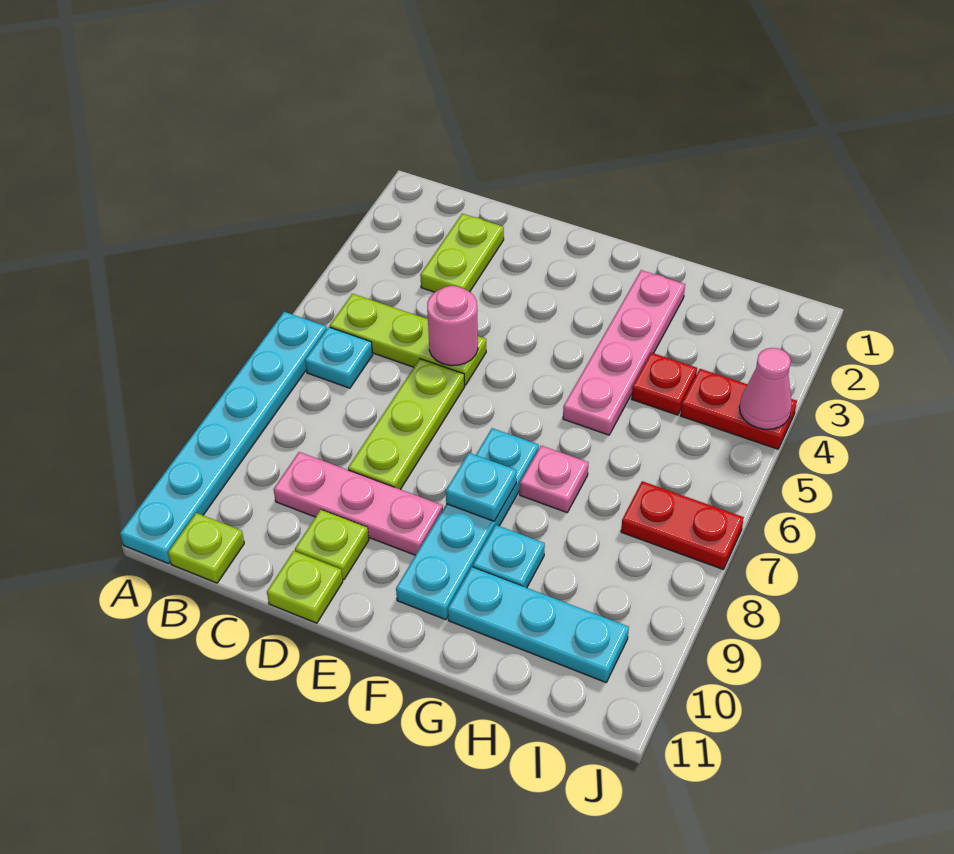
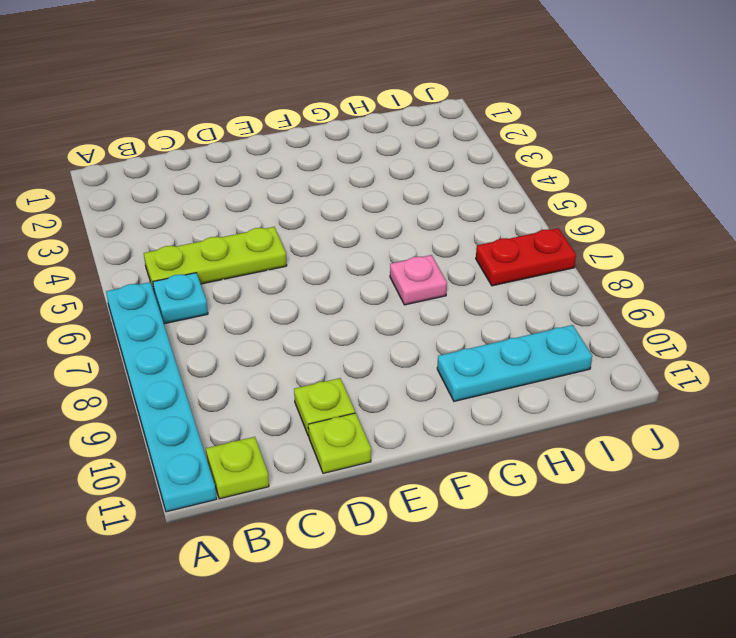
none -> lime plate C2:C3 level 1
none -> pink plate C9:E9 level 1
none -> lime plate D6:D8 level 1

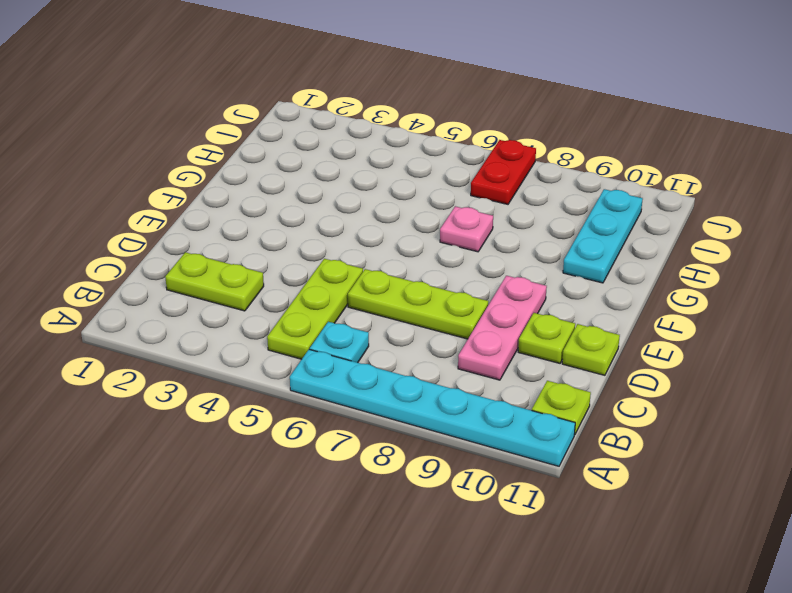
none -> cyan plate F7:F10 level 1
none -> pink plate G2:G5 level 1
none -> cyan plate G9 level 1

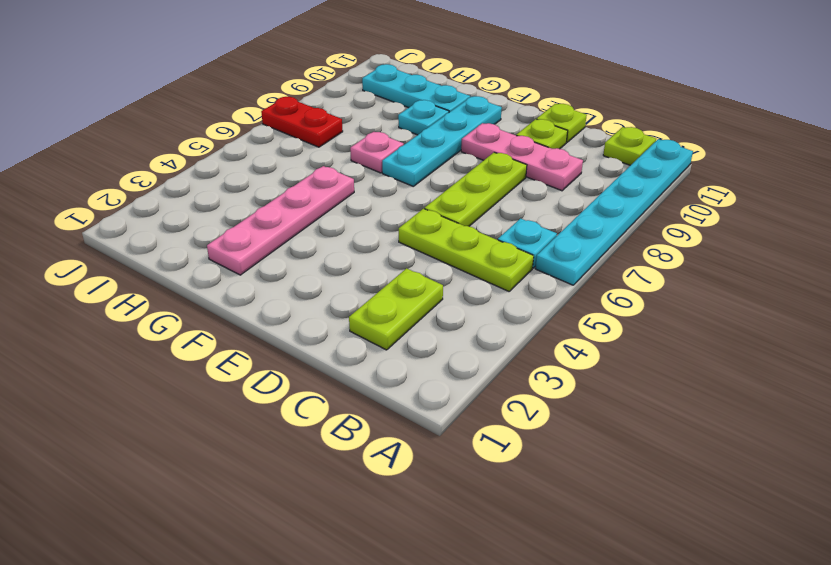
none -> red plate H4 level 1
none -> red plate I4:J4 level 1
none -> pink round brick D5 level 2

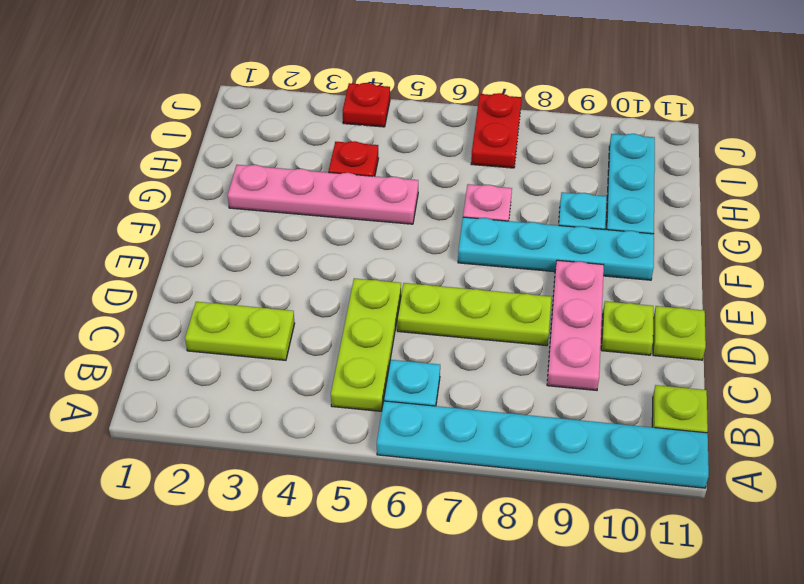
red plate J4 level 1 -> red plate I4:J4 level 1
none -> pink round brick D5 level 2
none -> cyan plate F8 level 2
none -> pink cone J4 level 2

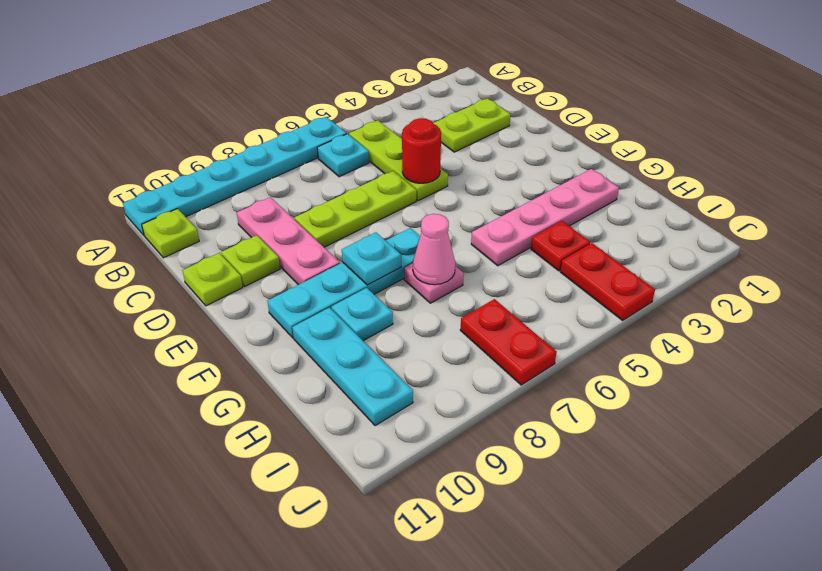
red round brick D5 level 2 -> pink round brick D5 level 2
pink cone G7 level 2 -> pink cone J4 level 2

